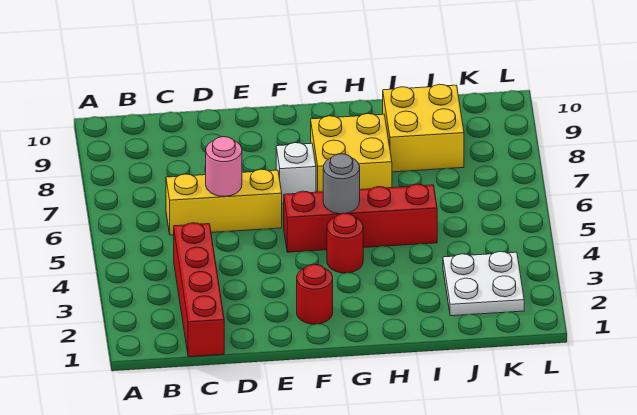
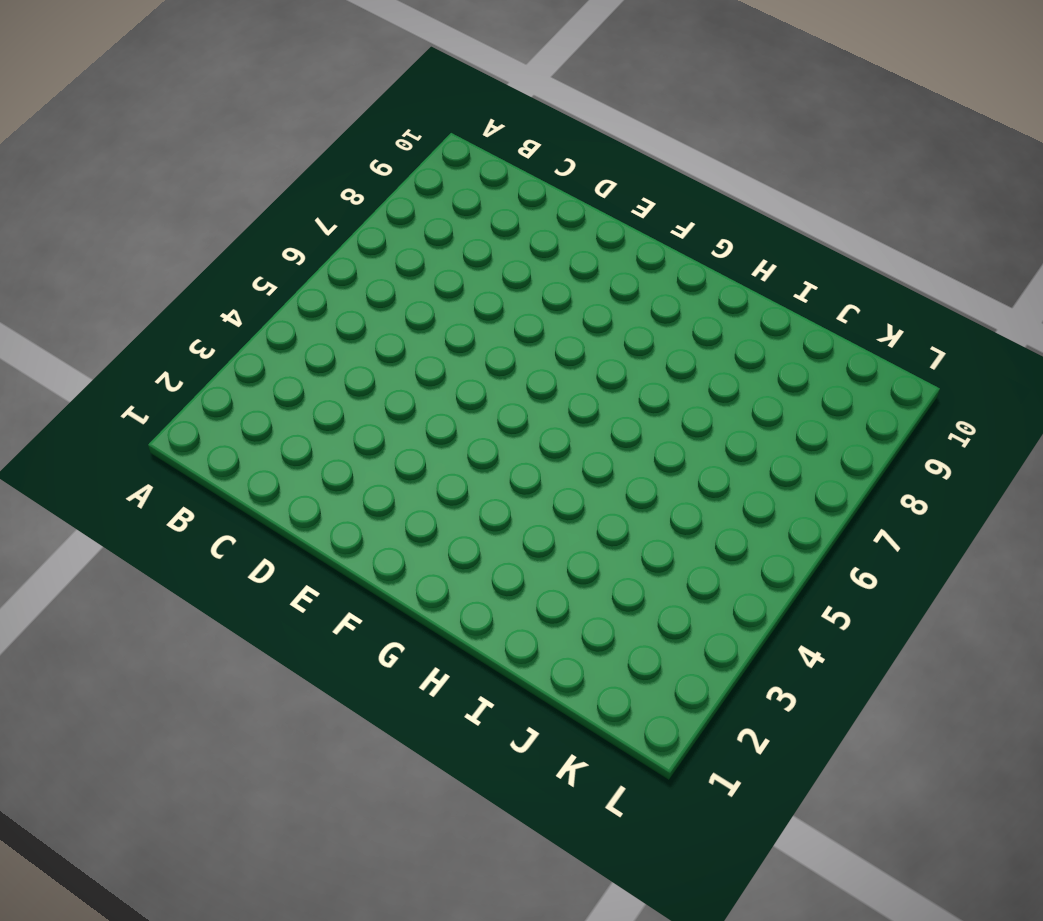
none -> red brick C1:C4 level 1
none -> yellow brick C6:E6 level 1

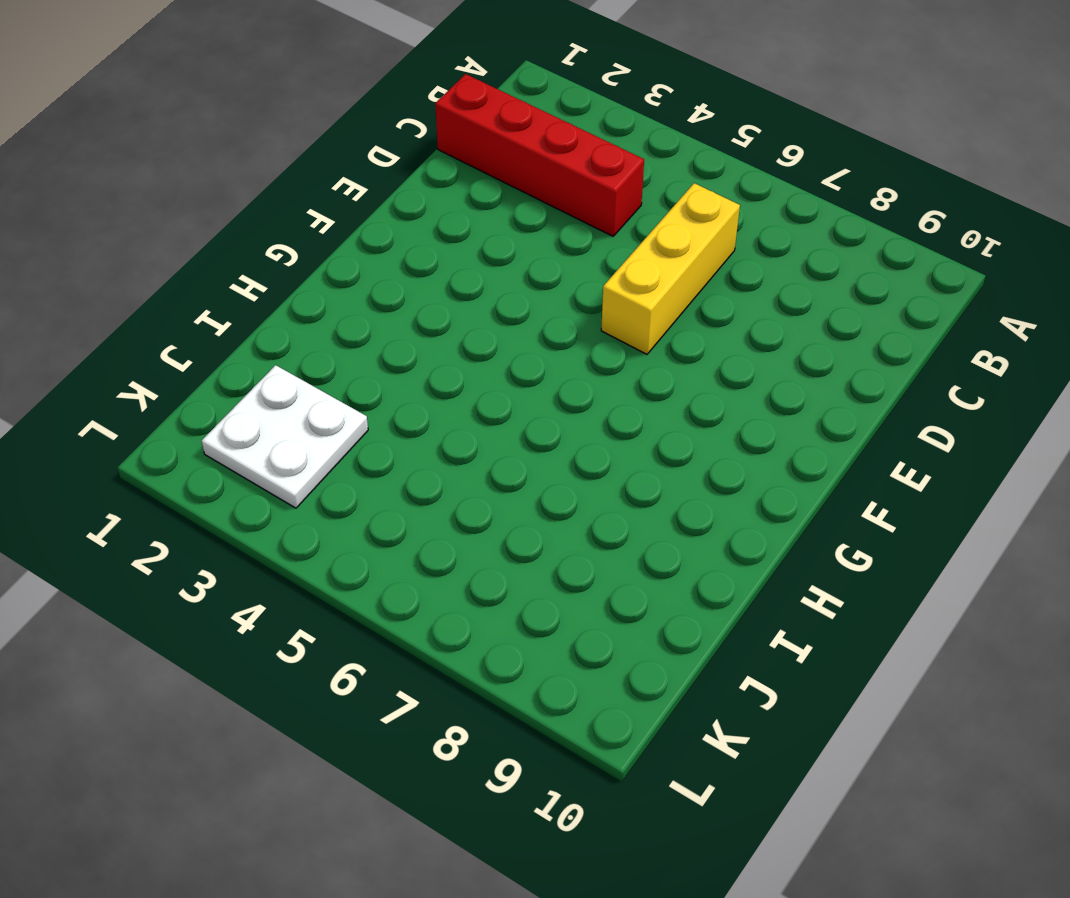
none -> red round brick F2 level 1
none -> red brick F5:I5 level 1

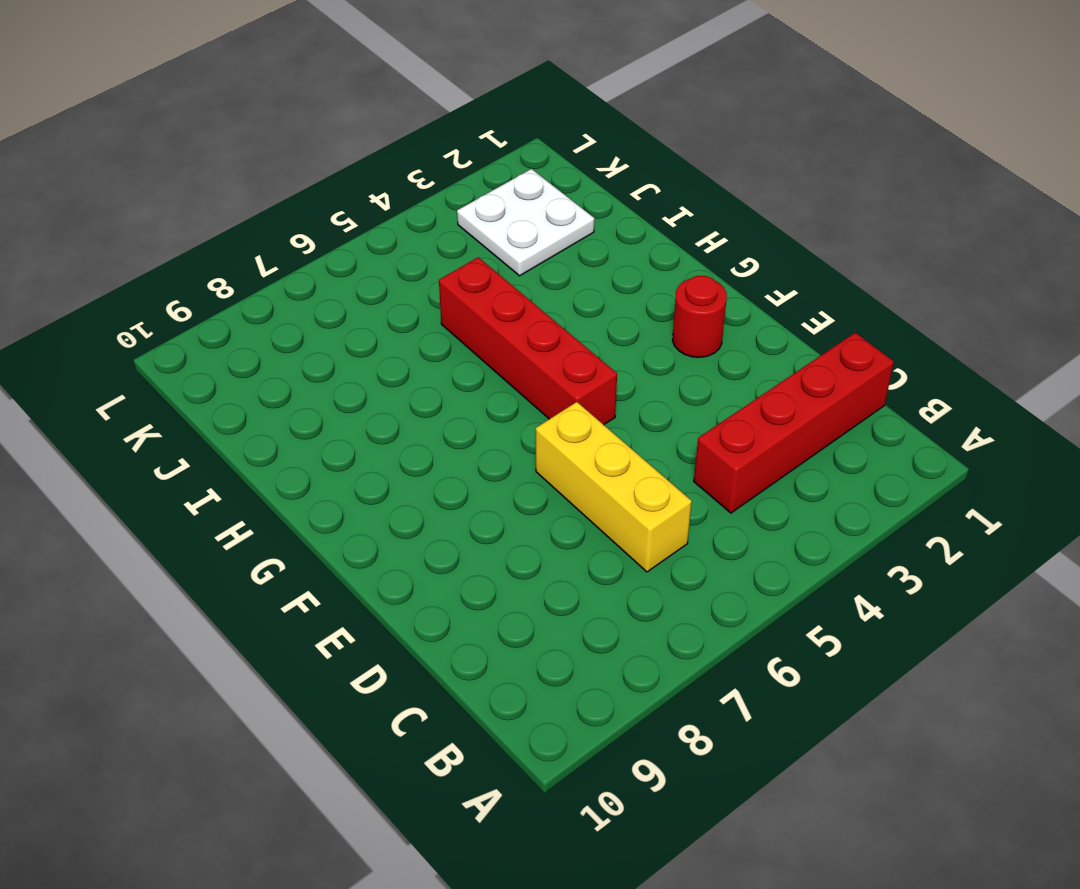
none -> white brick F7 level 1
none -> red round brick G4 level 1

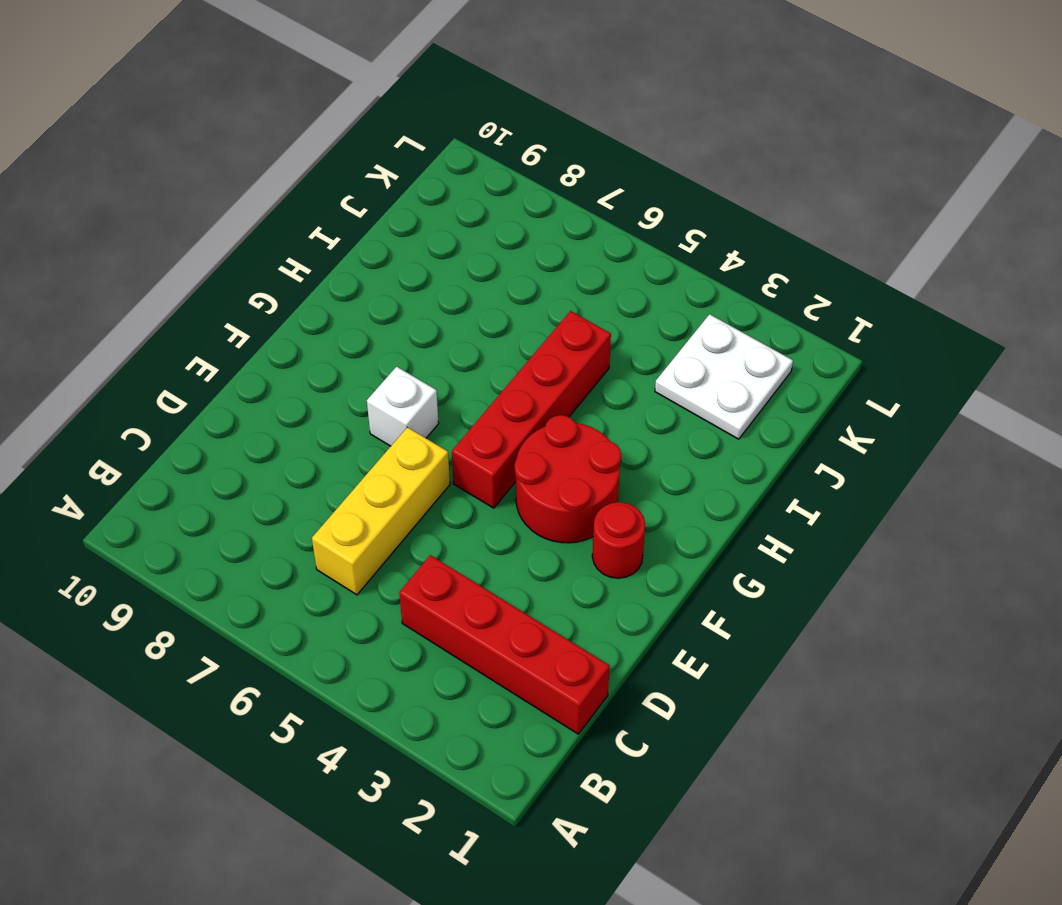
red round brick F3:G4 level 1 -> red round brick G4 level 1
none -> yellow brick G7:H8 level 1
none -> yellow brick I8:J9 level 1

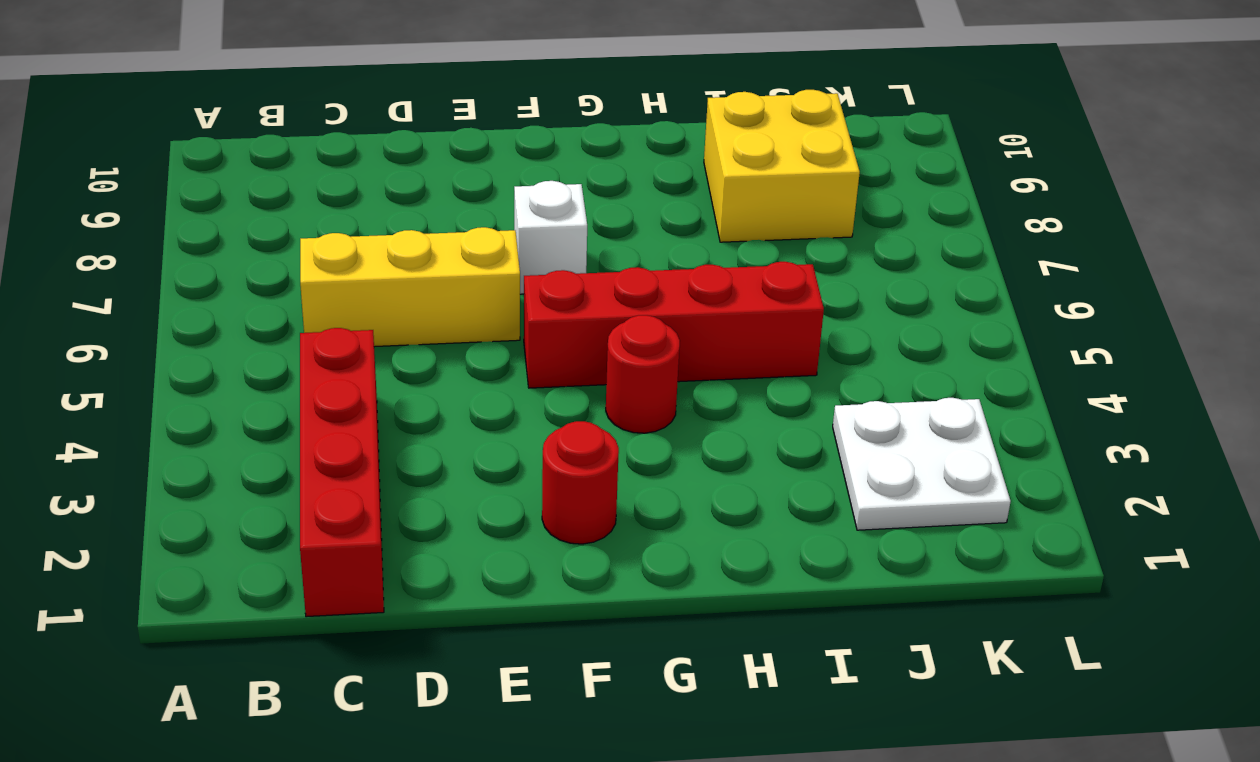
none -> yellow brick G7:H8 level 1
none -> pink round brick D6 level 2

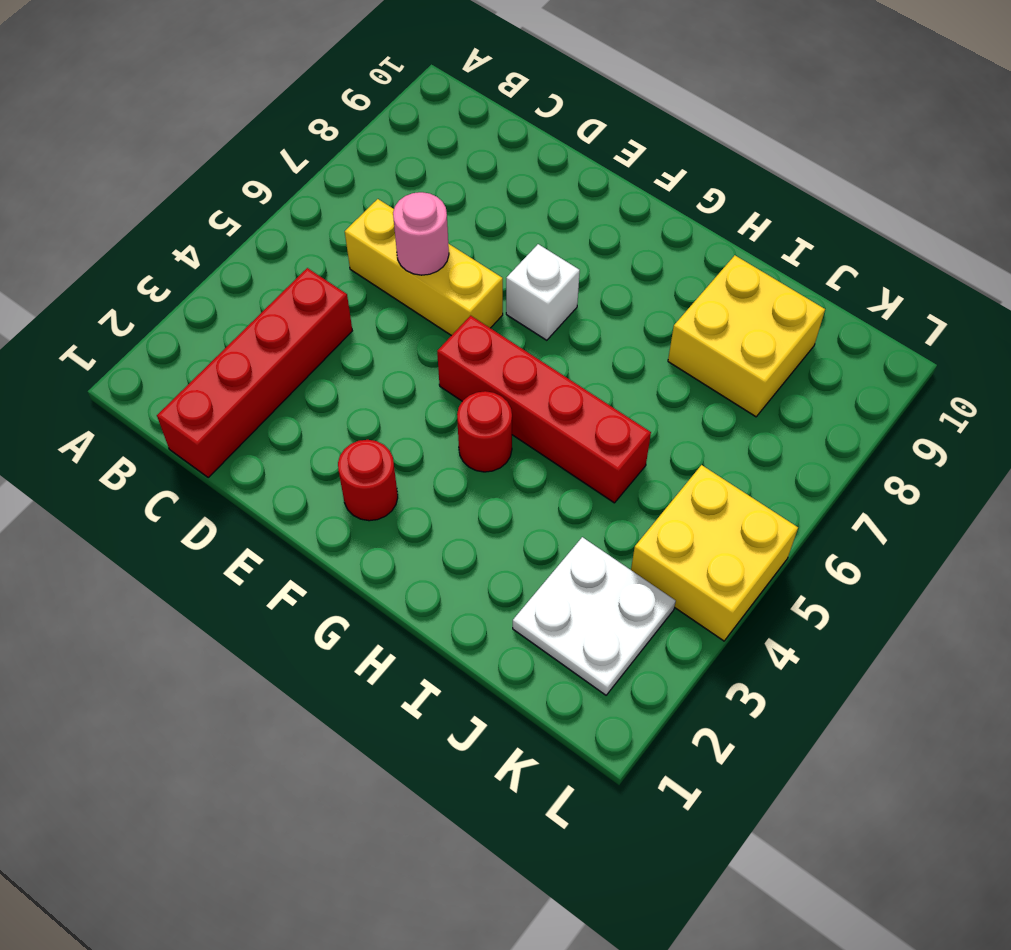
yellow brick K4:L5 level 1 -> yellow brick G7:H8 level 1
none -> grey round brick G5 level 2

